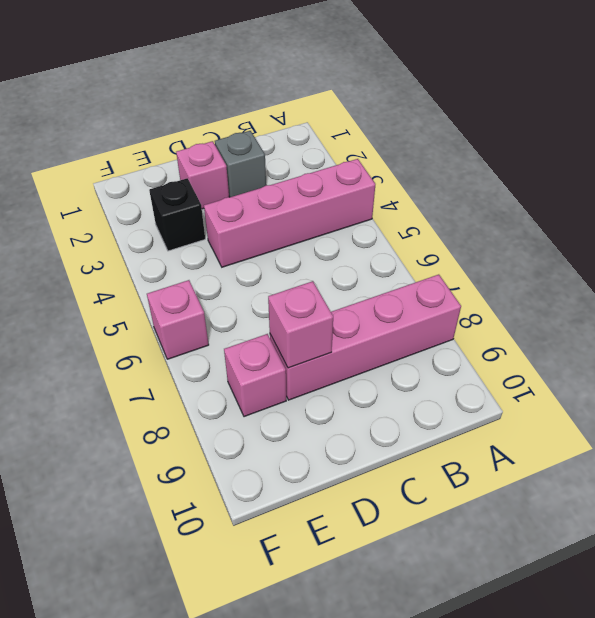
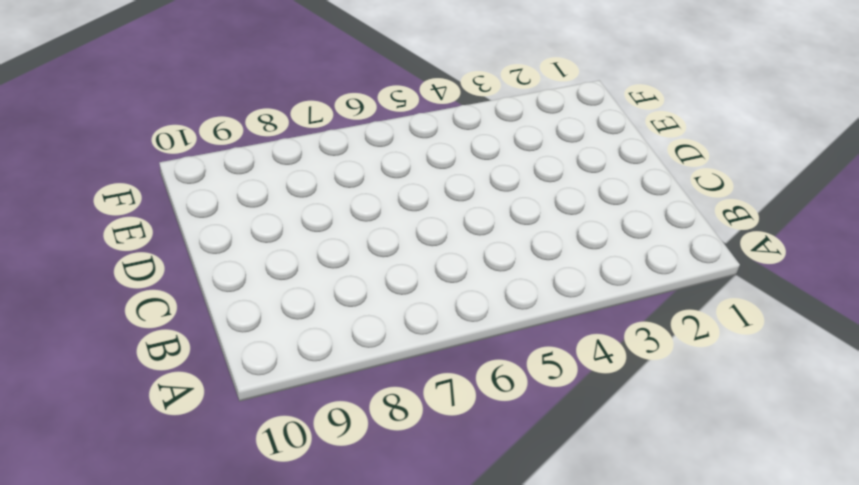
none -> pink brick A4:D4 level 1
none -> pink brick A8:D8 level 1

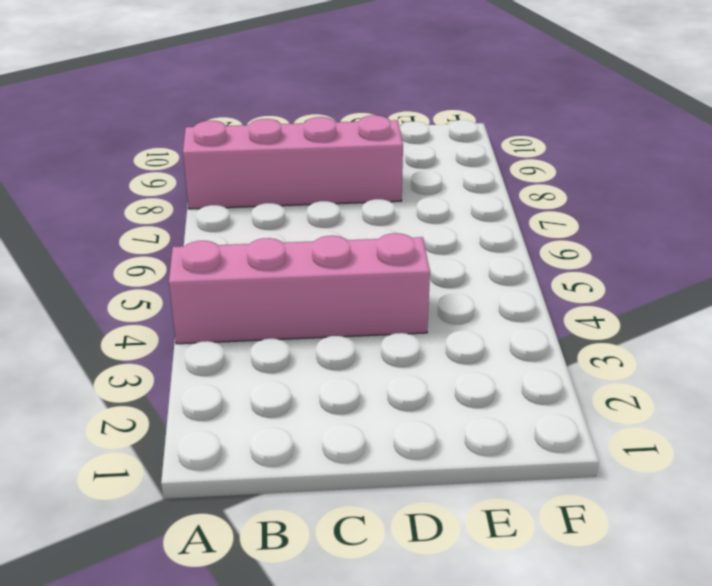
none -> grey brick C2 level 1
none -> pink brick D2 level 1

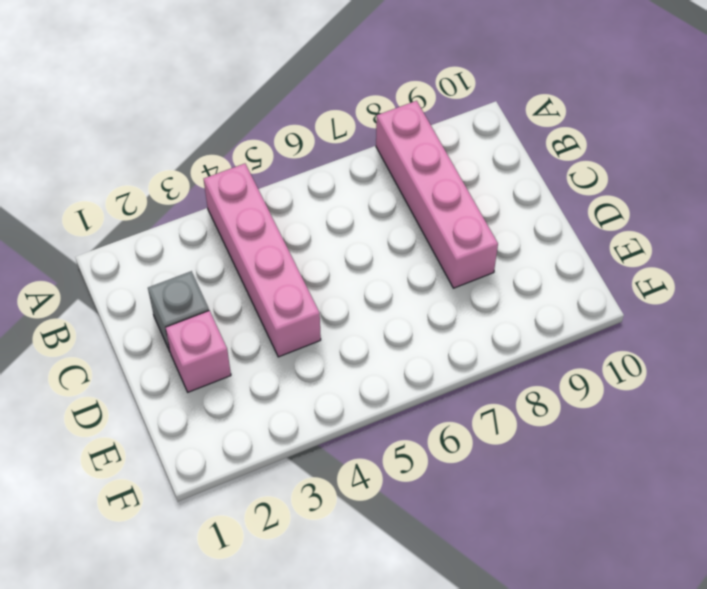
none -> black brick E3 level 1
none -> pink brick E8 level 1

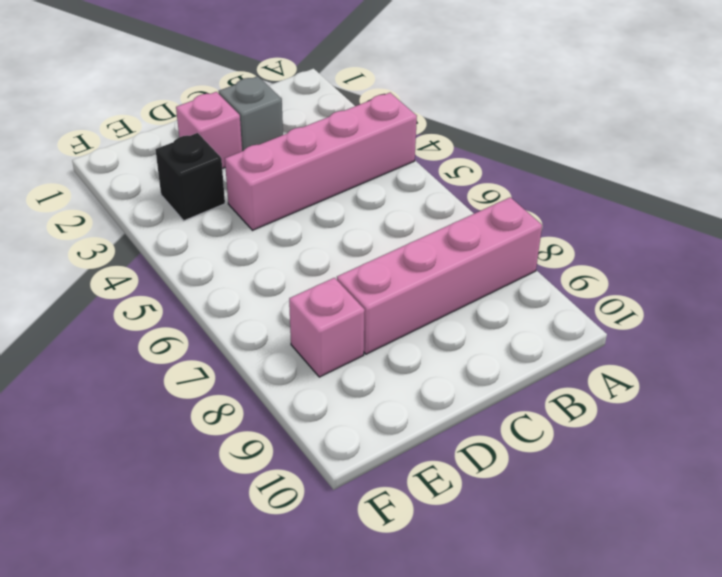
none -> pink brick F6 level 1
none -> pink brick D8 level 2

